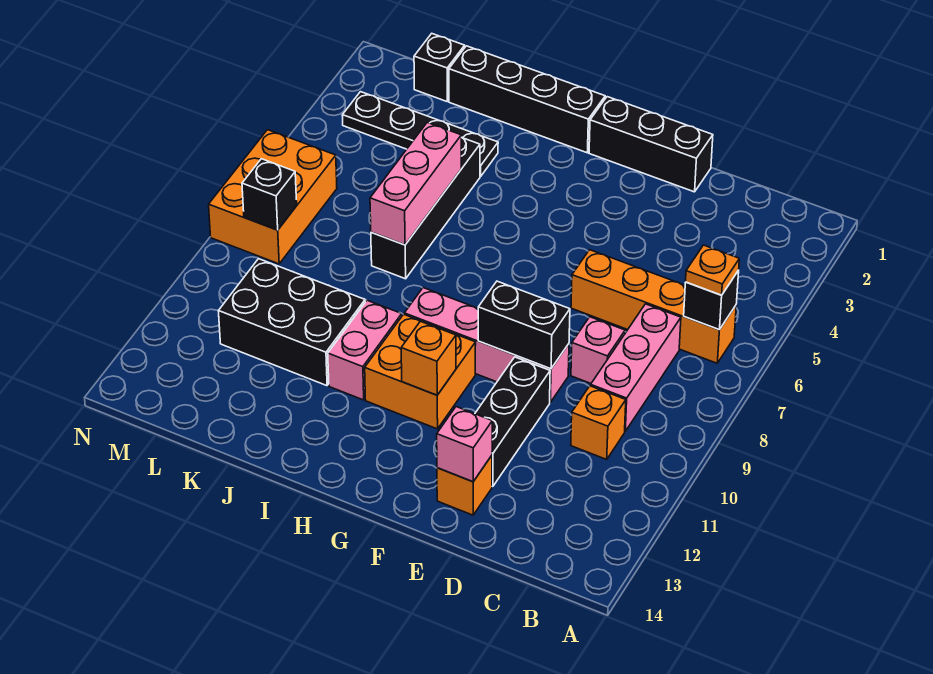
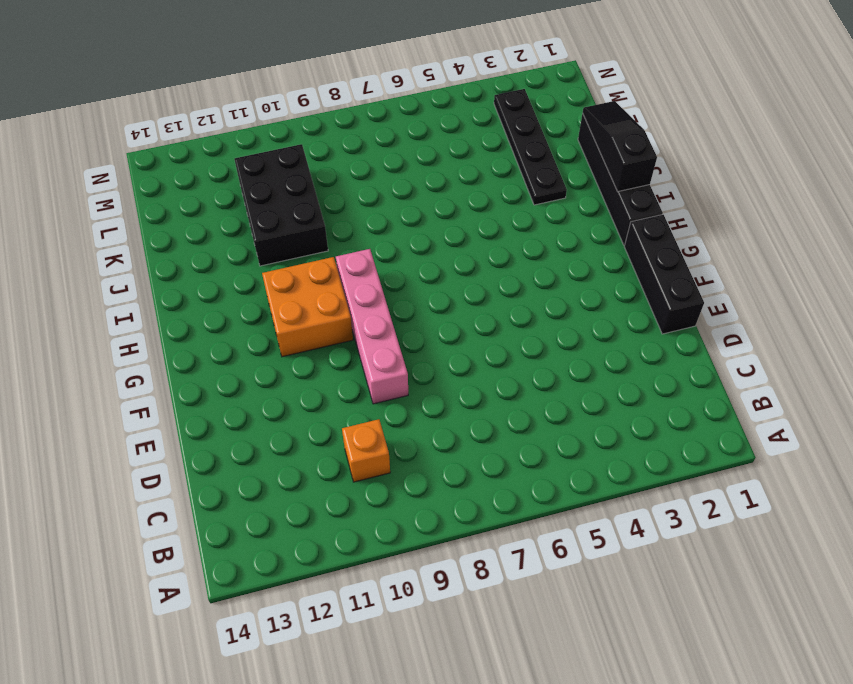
black slope I1:K1 level 2 top I -> none
none -> orange brick B6:E6 level 1
none -> pink brick C7:C9 level 1
none -> pink brick D8 level 1

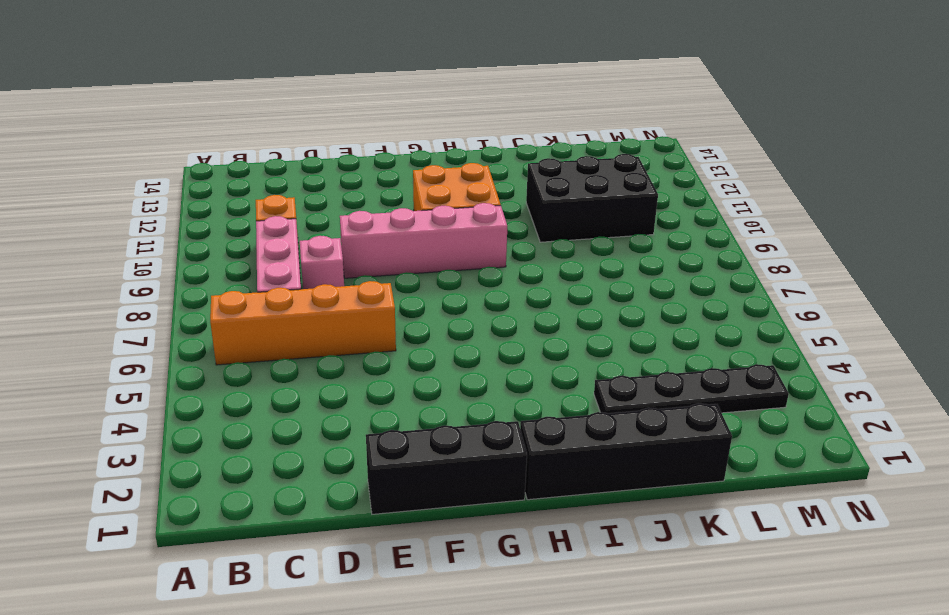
none -> black brick E10:E12 level 1
none -> orange brick E13 level 1
none -> pink brick I10:I11 level 1

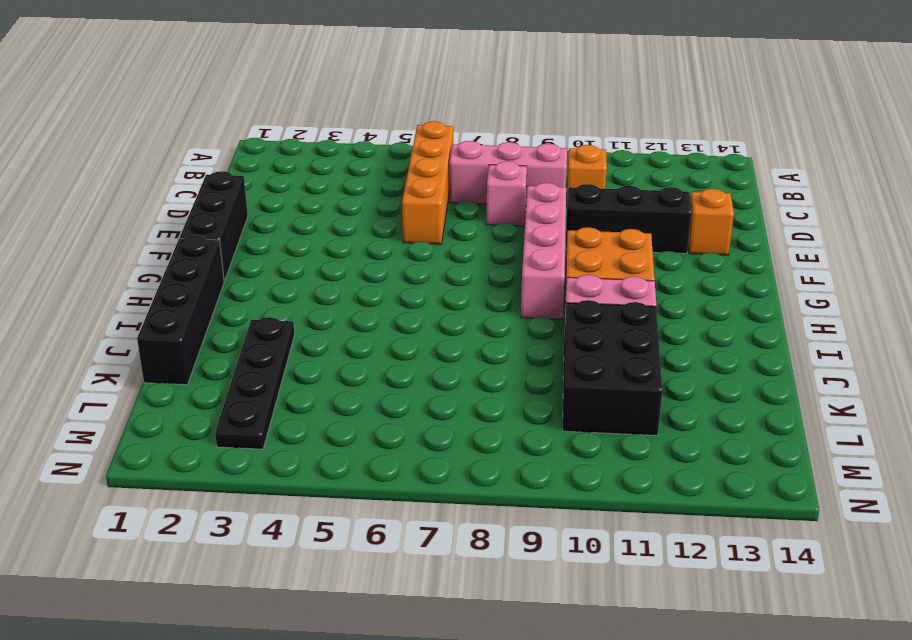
none -> black brick J4:J7 level 1
none -> black brick L1 level 1
none -> orange brick M6:N8 level 1

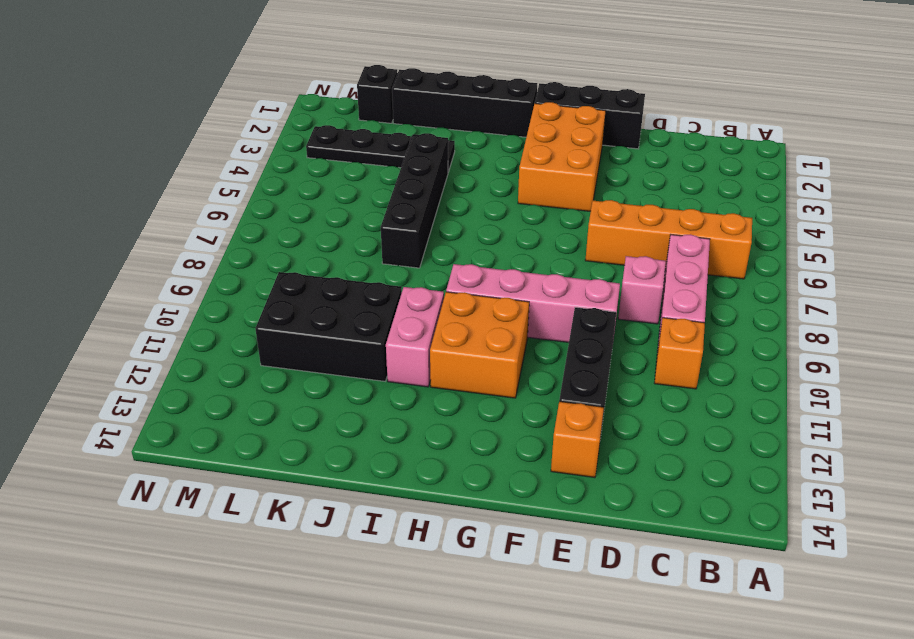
orange brick F2:G4 level 1 -> orange brick M6:N8 level 1
none -> black brick B6 level 2
none -> black brick E9:F9 level 2
none -> pink brick E13 level 2

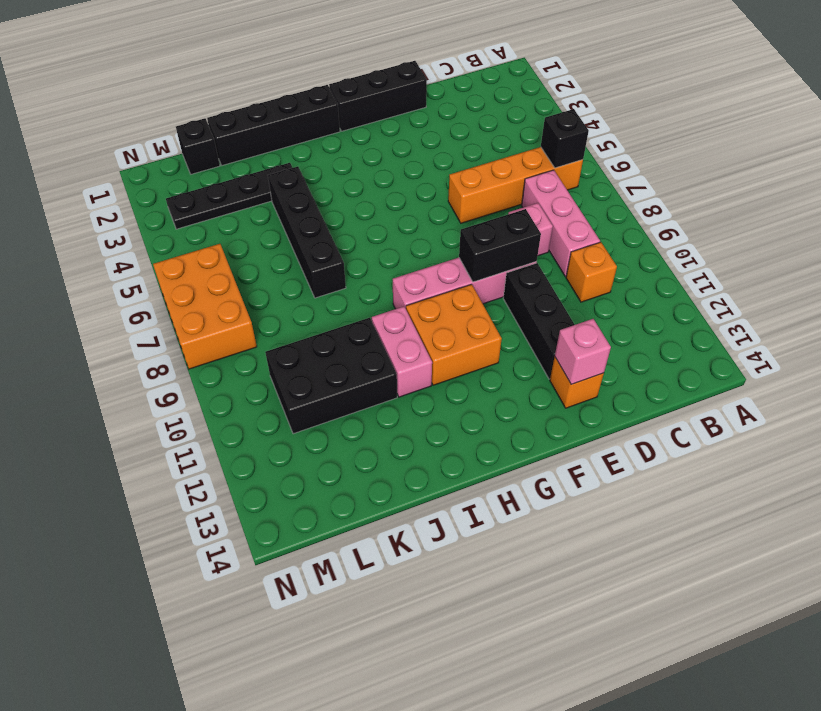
none -> orange brick G11 level 2
none -> pink brick J5:J7 level 2
none -> black brick M8 level 2

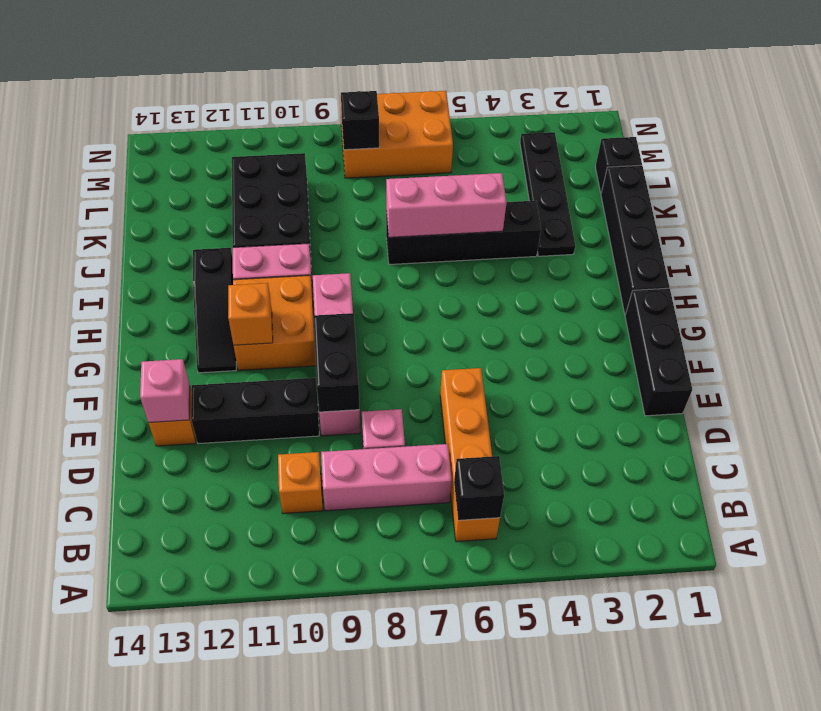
black slope G12:I12 level 1 top I -> none
none -> orange plate B6 level 3

